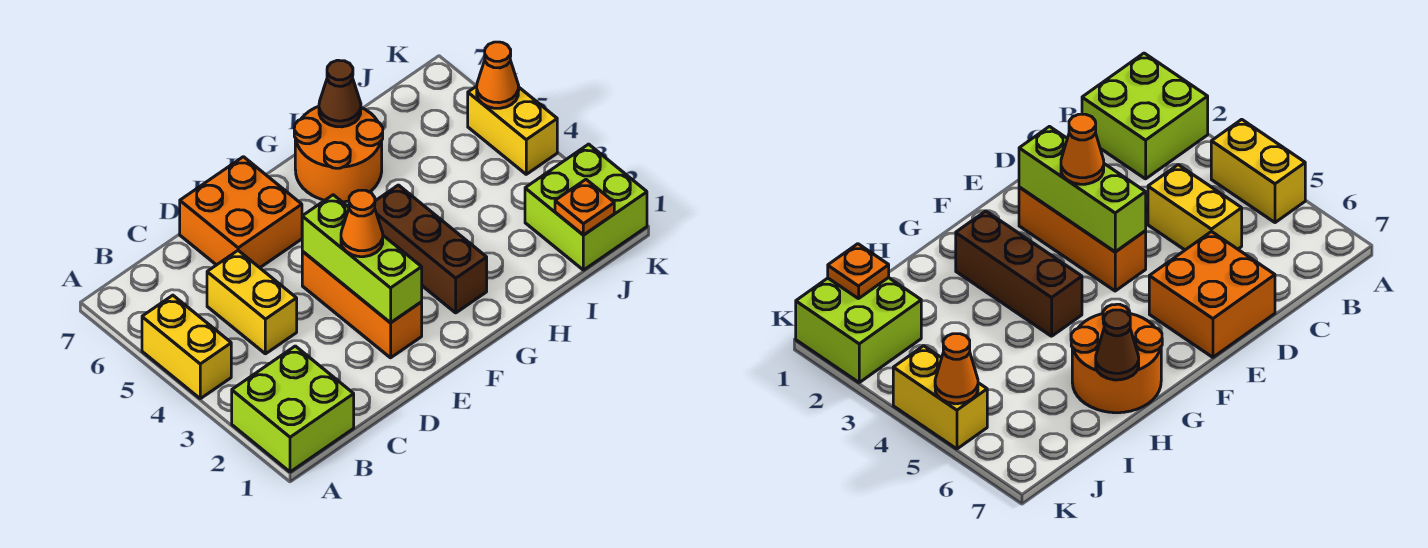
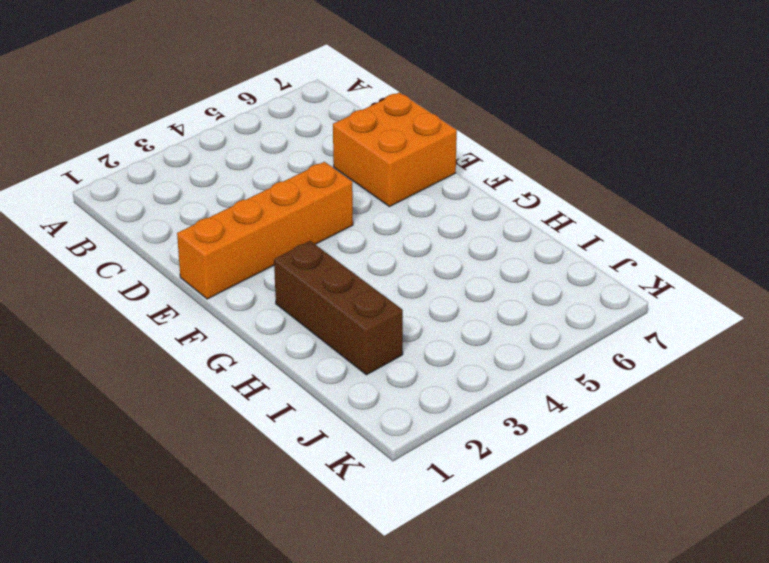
orange brick E1:E4 level 1 -> orange brick E2:E4 level 1
brown brick G2:I2 level 1 -> brown brick G2:G4 level 1
none -> lime brick A1:B2 level 1
none -> yellow brick A4:A5 level 1
none -> yellow brick C4:C5 level 1

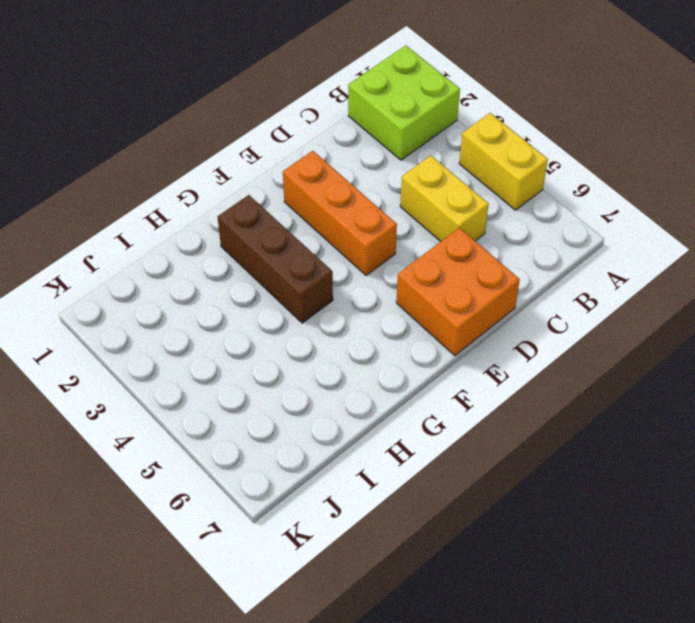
none -> orange round brick G6:H7 level 1
none -> lime brick J1:K2 level 1
none -> yellow brick K4:K5 level 1

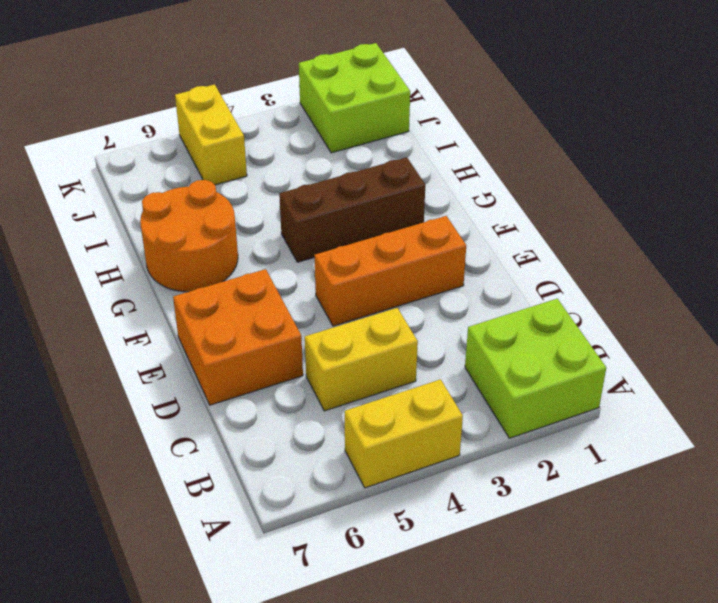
yellow brick J5:K5 level 1 -> yellow brick K4:K5 level 1
none -> lime brick E2:E4 level 2
none -> brown cone H7 level 2
none -> orange plate J1 level 2

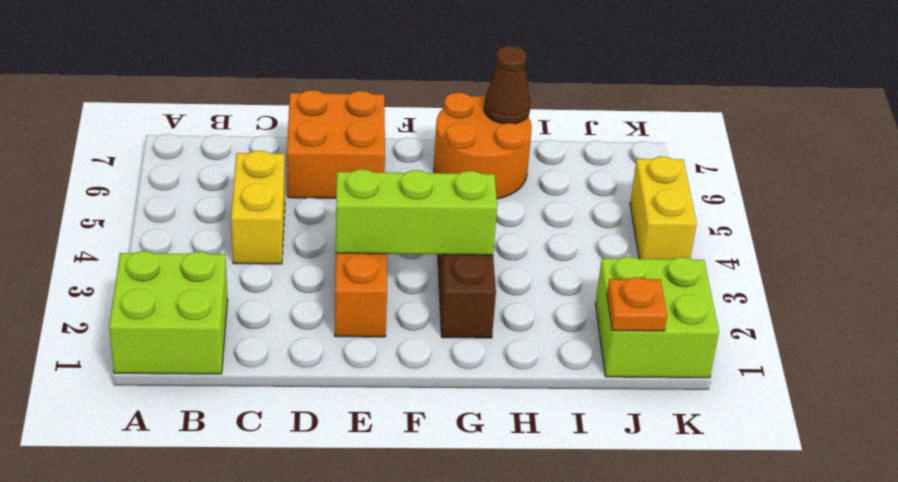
lime brick E3:G3 level 2 -> lime brick E2:E4 level 2
none -> yellow brick A4:A5 level 1
none -> orange cone K5 level 2
none -> orange cone E3 level 3

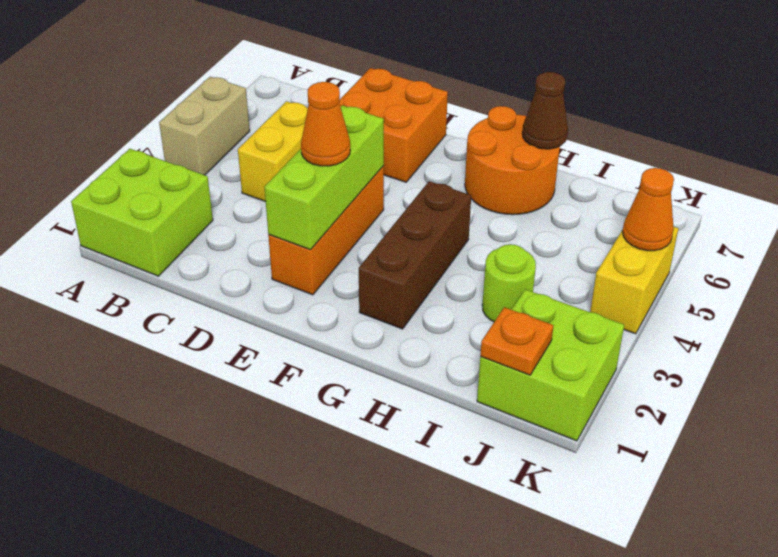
tan brick A4:A5 level 1 -> yellow brick A4:A5 level 1
lime round brick I3 level 1 -> none

